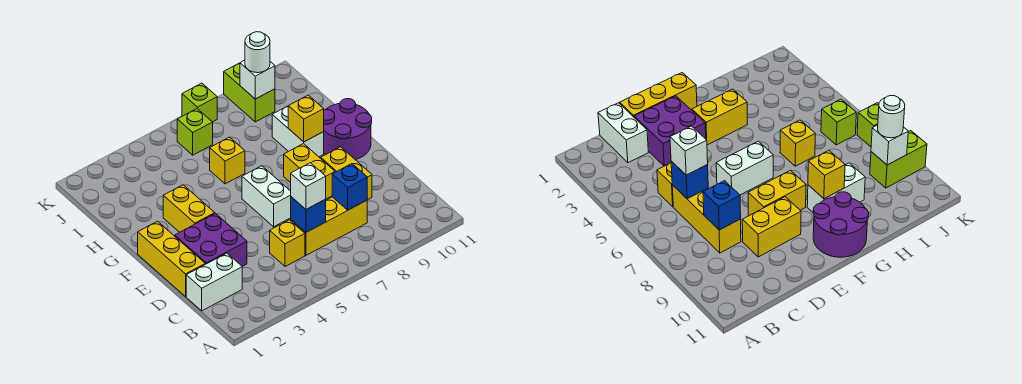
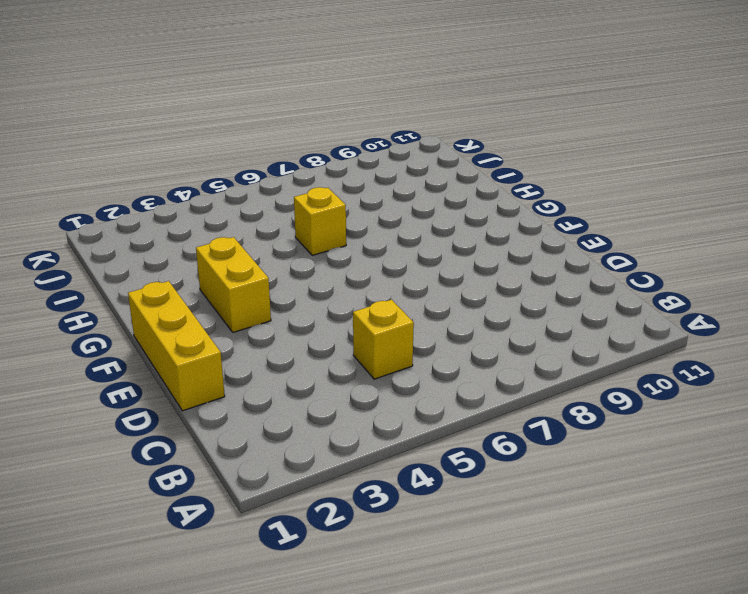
none -> white brick C1:C2 level 1
none -> yellow brick C6:C8 level 1
none -> purple brick D2:E3 level 1

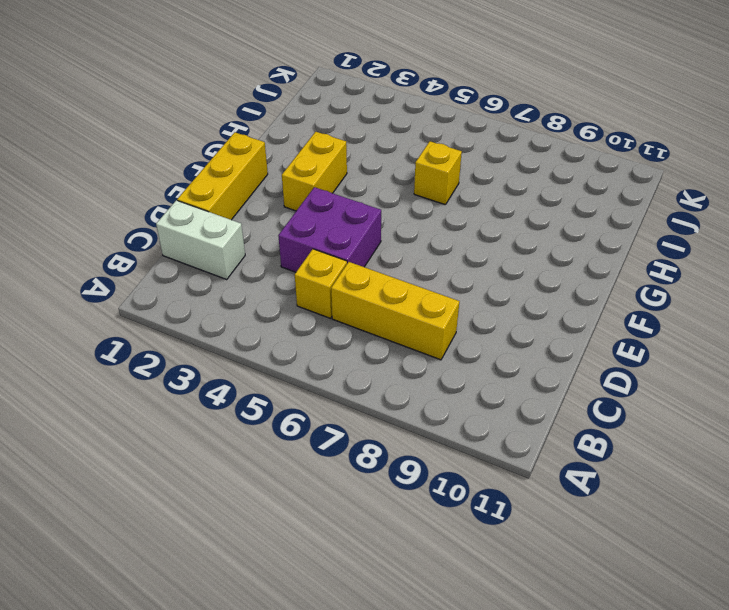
purple brick D4:E5 level 1 -> purple brick D2:E3 level 1
none -> yellow brick D9:E9 level 1
none -> white brick E6:F6 level 1
none -> yellow brick E8:F8 level 1

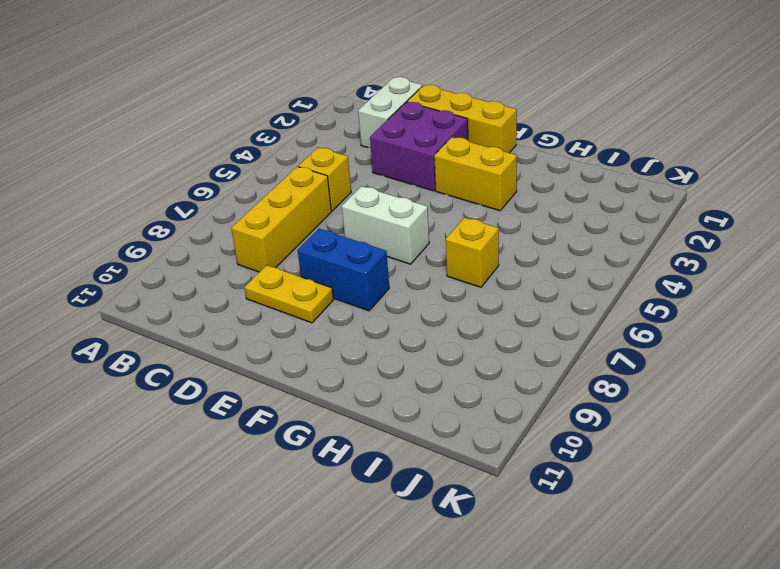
yellow plate D9:E9 level 1 -> yellow brick D9:E9 level 1
blue brick E8:F8 level 1 -> yellow brick E8:F8 level 1
none -> purple round brick F10:G11 level 1
none -> white brick G9:H9 level 1
none -> lime brick J6 level 1

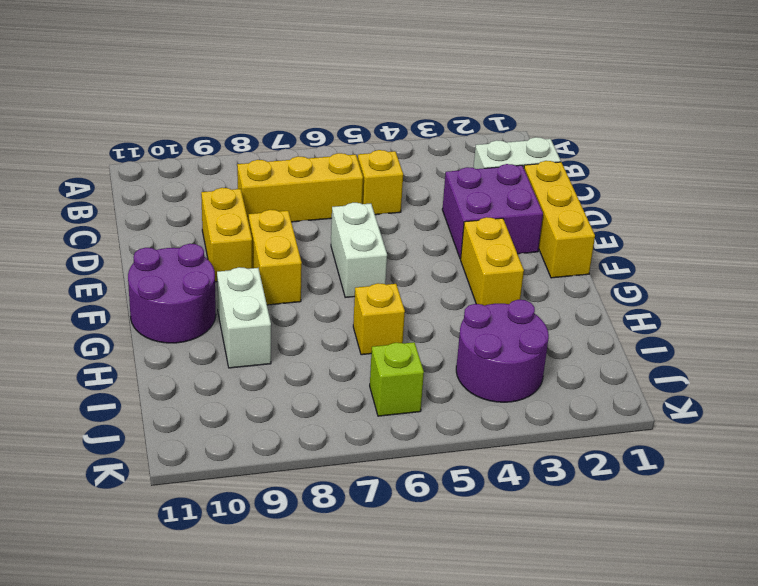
purple round brick I3:J4 level 1 -> none
none -> lime brick J9:K9 level 1
none -> lime brick K7 level 1
none -> blue brick C6 level 2

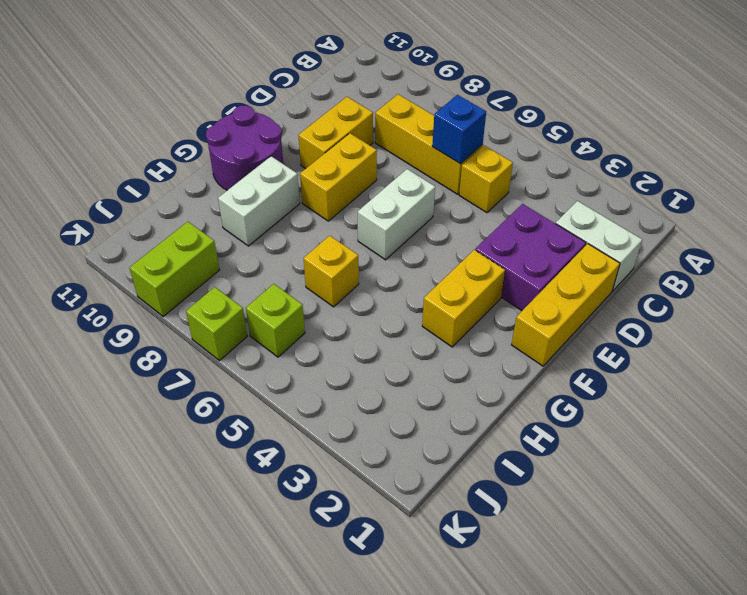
none -> blue brick C8 level 2
none -> yellow brick G9 level 2
none -> white brick J9 level 2

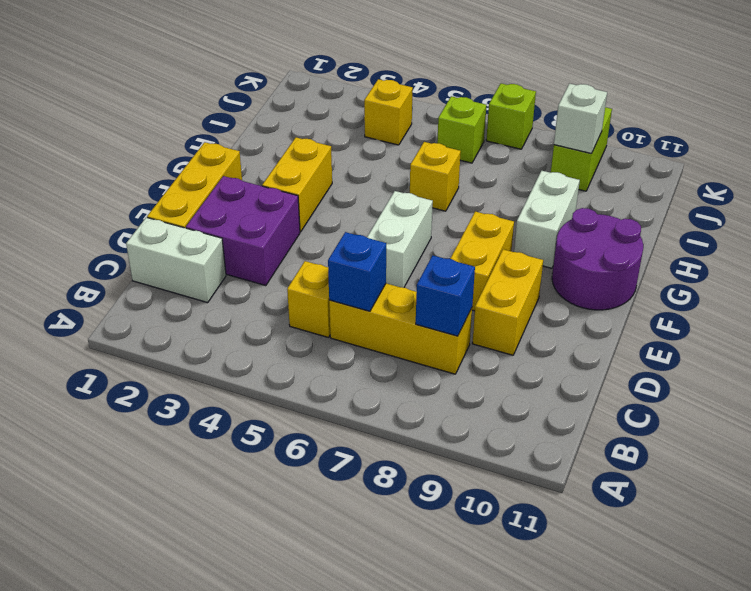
yellow brick J4 level 1 -> yellow brick G9 level 2
none -> white brick C6 level 3
none -> white round brick J9 level 3

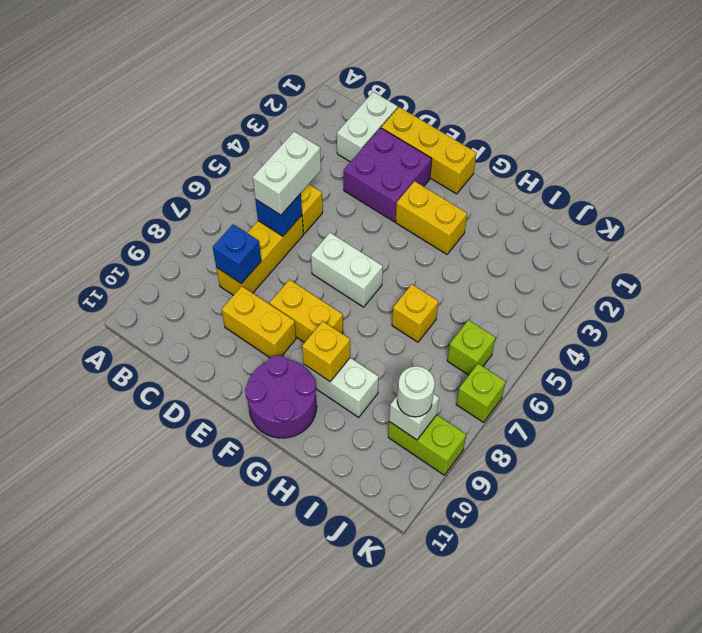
white brick C5:C6 level 3 -> white brick C6 level 3

